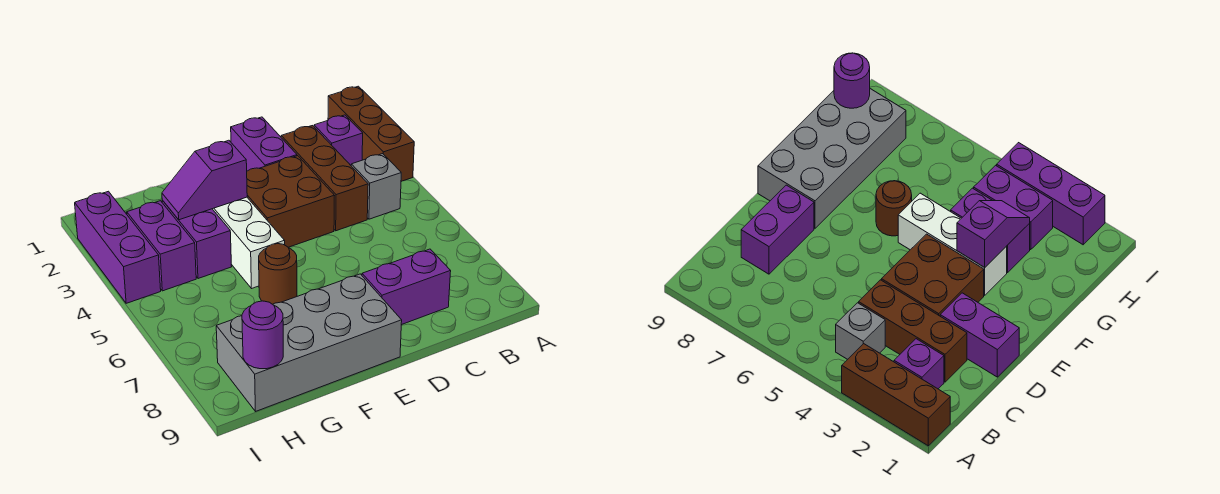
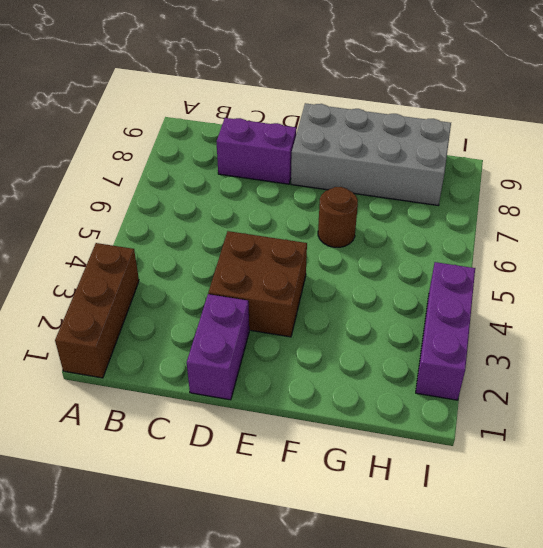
none -> purple brick B2 level 1
none -> grey brick B4 level 1
none -> brown brick C2:C4 level 1

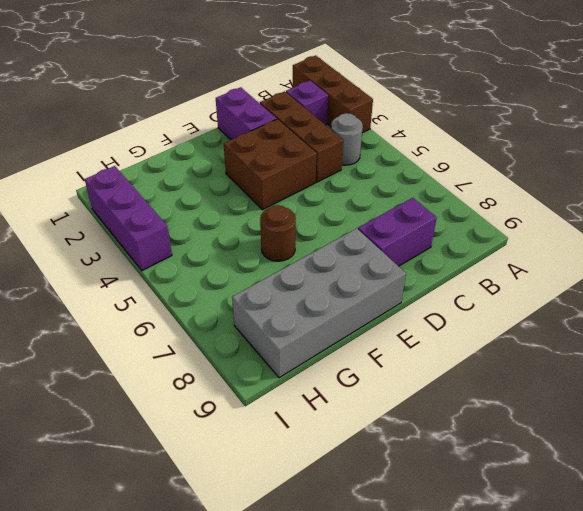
grey round brick B4 level 1 -> grey brick B4 level 1
none -> white brick F3:F5 level 1
none -> purple brick G3:G4 level 1
none -> purple brick H3:H4 level 1

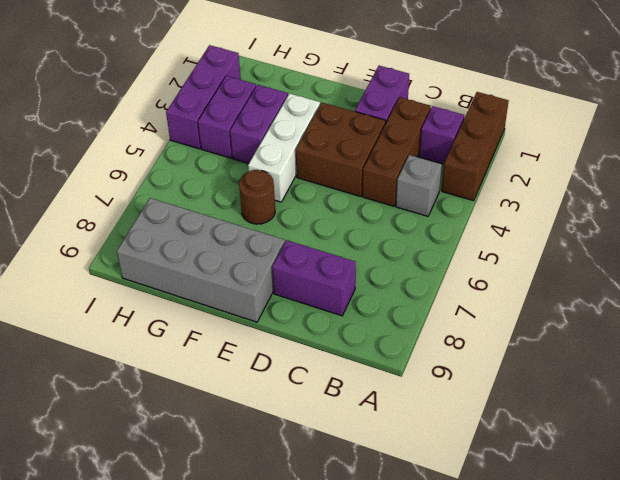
none -> purple slope F3:G3 level 2 top F
none -> purple round brick H9 level 2

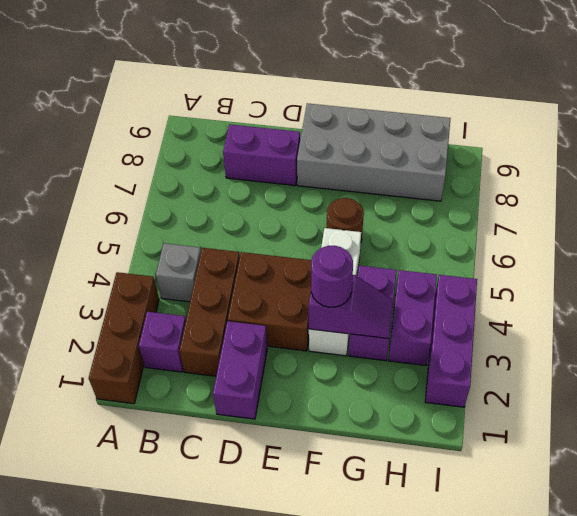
purple round brick F3 level 3 -> purple round brick H9 level 2

